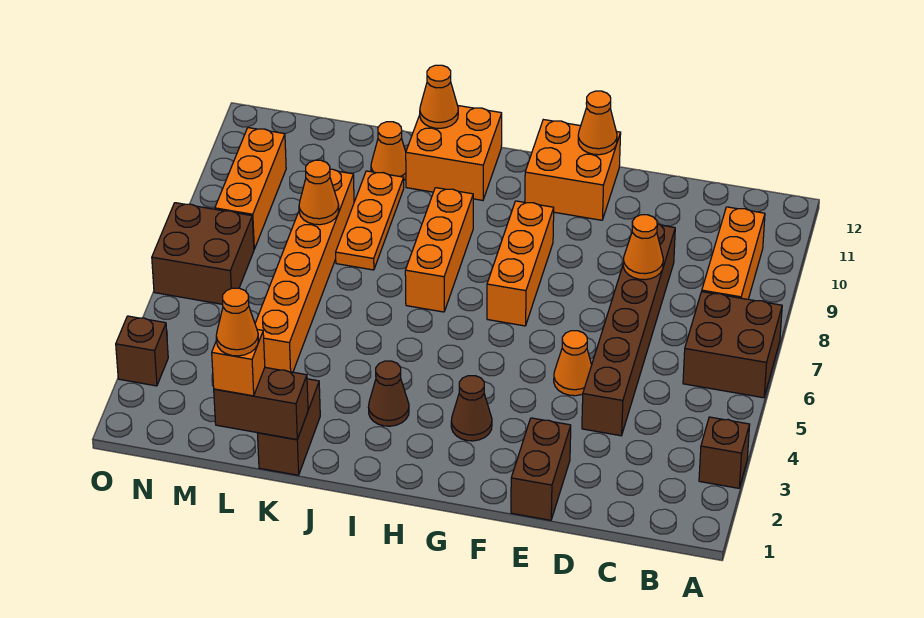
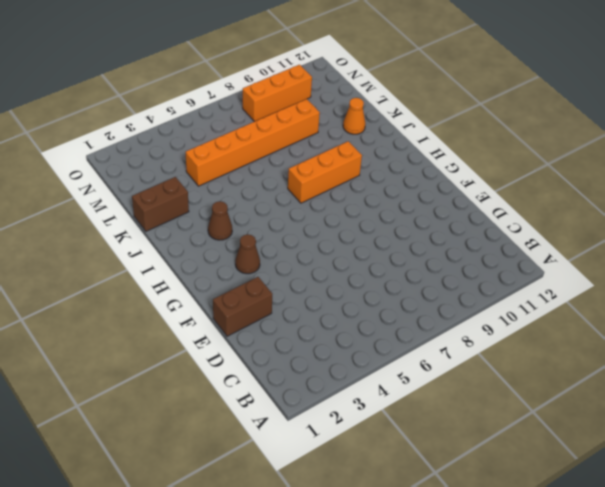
none -> brown brick A3 level 1
none -> brown brick A6:B7 level 1
none -> orange brick B8:B10 level 1

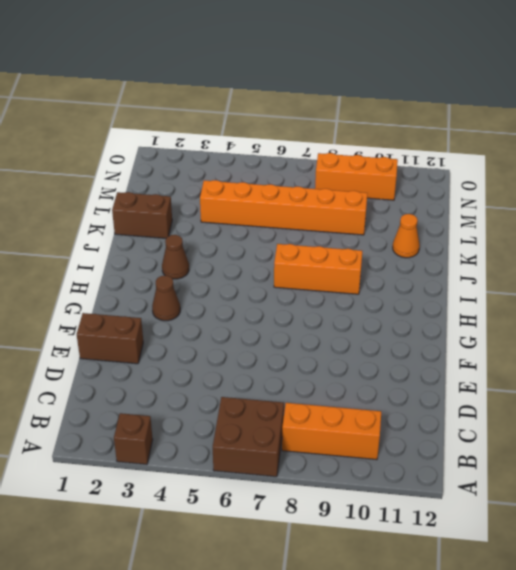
none -> brown brick D4:D9 level 1
none -> orange cone E5 level 1
none -> orange brick F11:G12 level 1

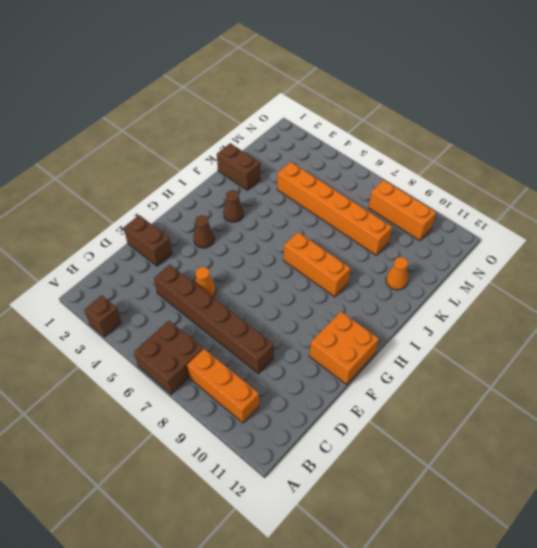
none -> orange brick G7:G9 level 1
none -> orange brick I11:J12 level 1
none -> orange plate K8:K10 level 1

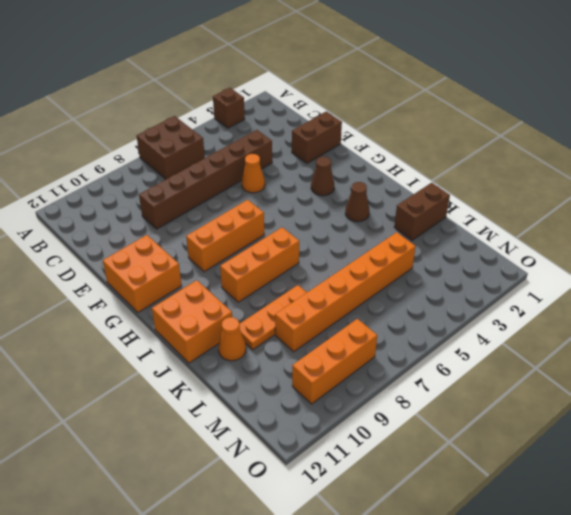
none -> orange brick B8:B10 level 1
none -> brown brick N6:O7 level 1
none -> brown brick O3 level 1

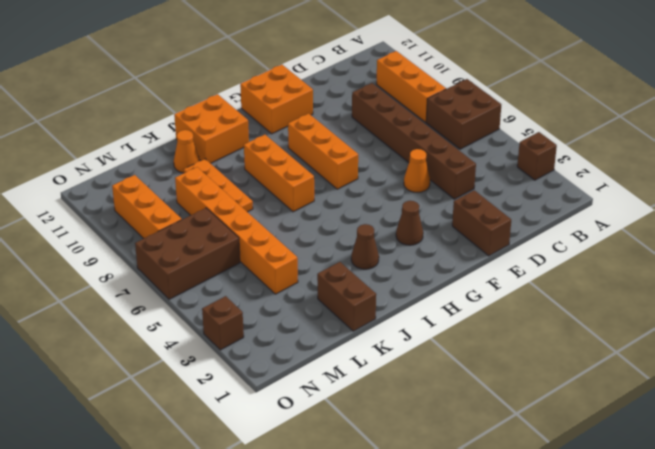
brown brick M6:O7 level 1 -> brown brick N6:O7 level 1
none -> orange cone D8 level 2
none -> orange cone F12 level 2
none -> orange cone J12 level 2

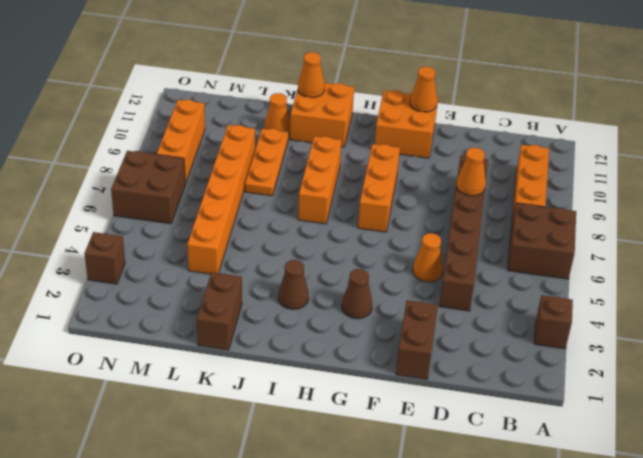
none -> brown brick K1:L1 level 2
none -> orange cone L8 level 2
none -> orange brick L1 level 3

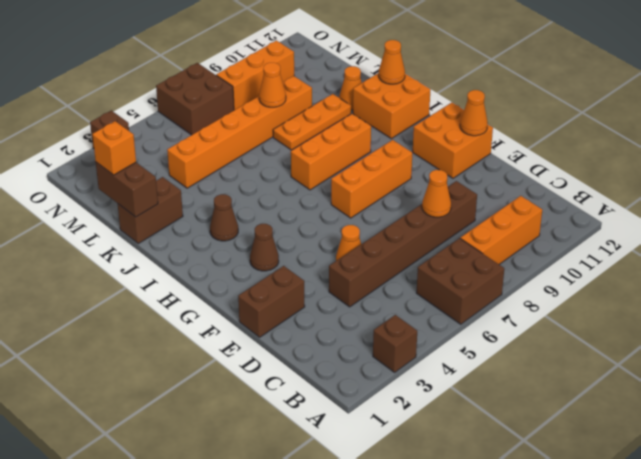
none -> orange cone L1 level 4

